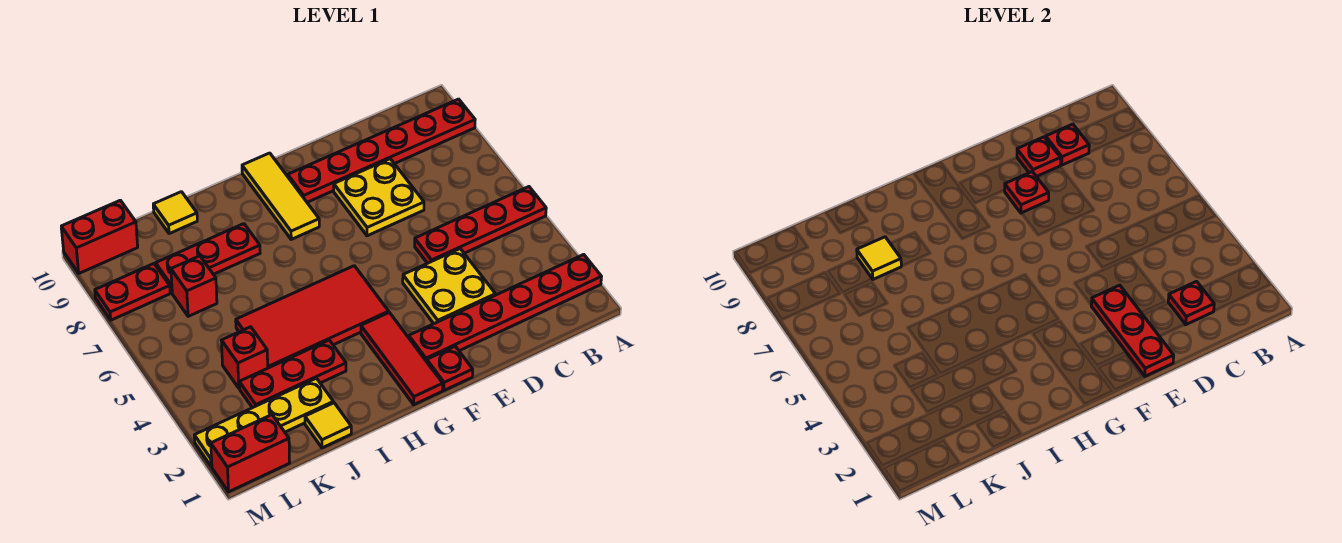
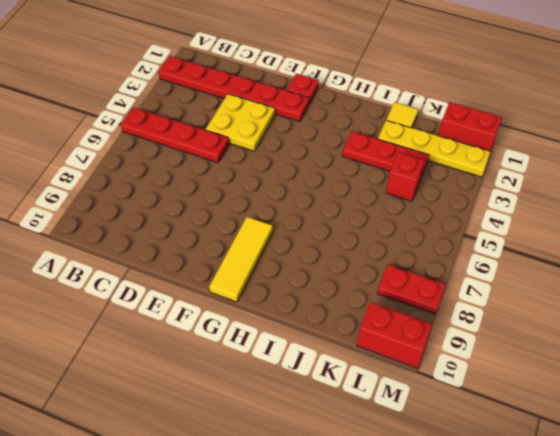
none -> red plate A9:F9 level 1
none -> yellow plate D7:E8 level 1
none -> red tile G1:G3 level 1

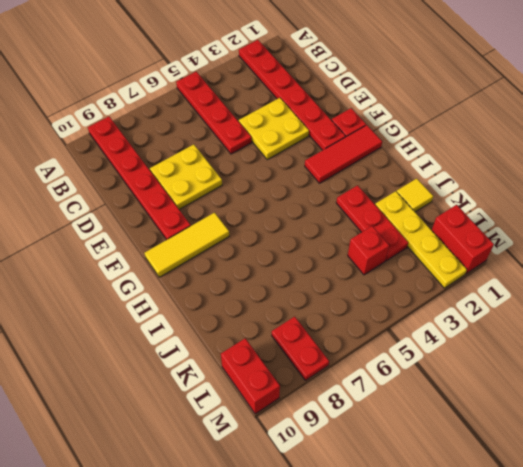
none -> red tile G4:J5 level 1
none -> red plate I8:K8 level 1
none -> yellow tile J10 level 1

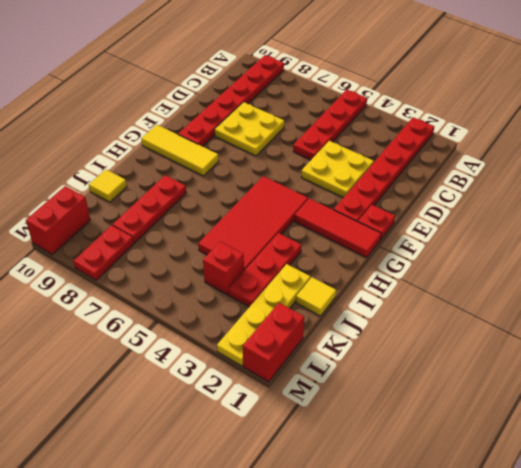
none -> red brick K7 level 1
none -> red plate C2 level 2
none -> red plate C9 level 2

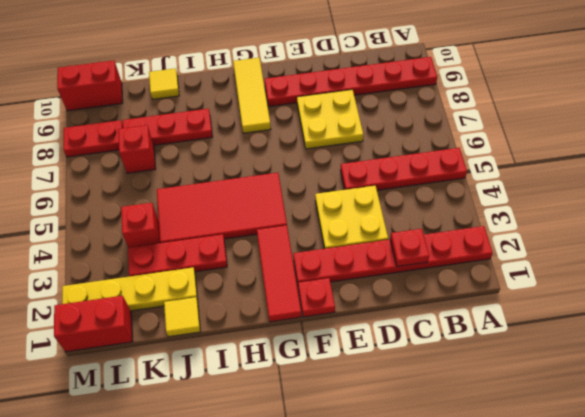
none -> red plate C9 level 2
none -> red plate D9 level 2
none -> red plate E1:E3 level 2

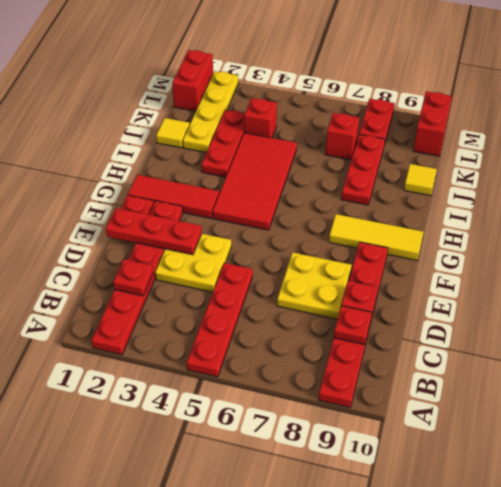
none -> red plate E8 level 2
none -> yellow tile J8 level 2

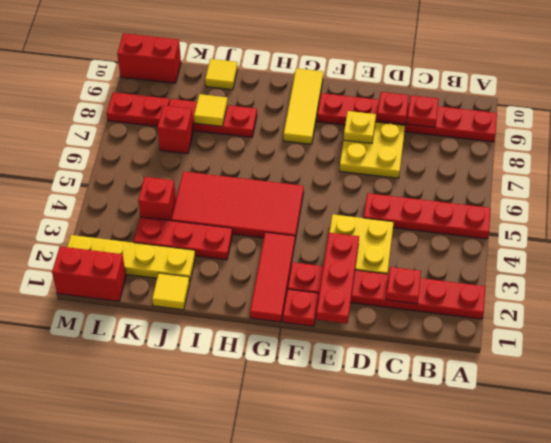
yellow plate E8 level 2 -> red plate E8 level 2

